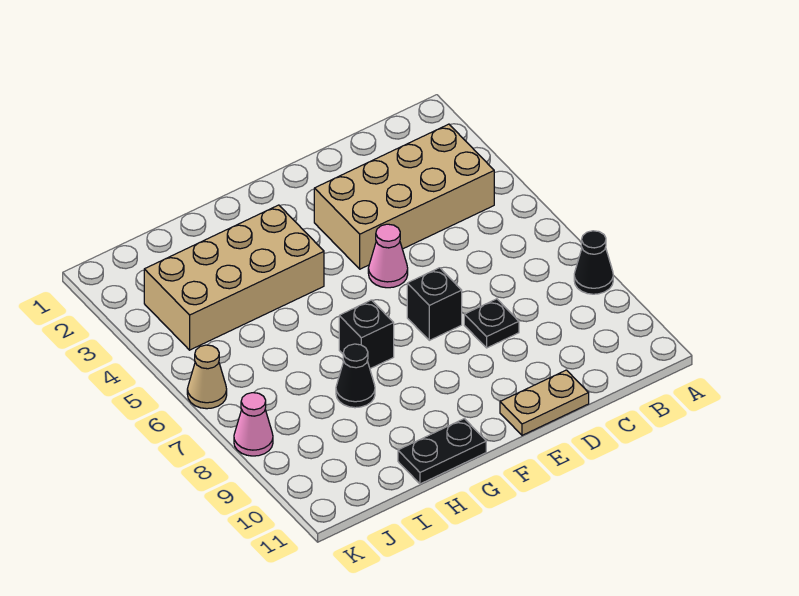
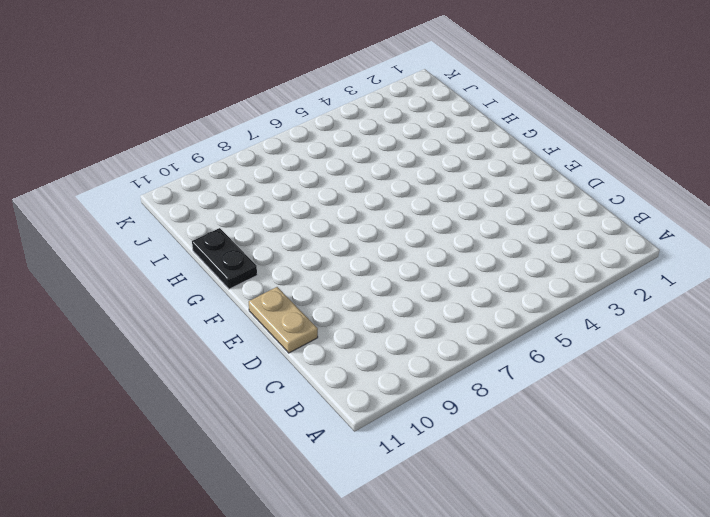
none -> black cone A8 level 1
none -> tan brick B3:E4 level 1
none -> black plate D8 level 1

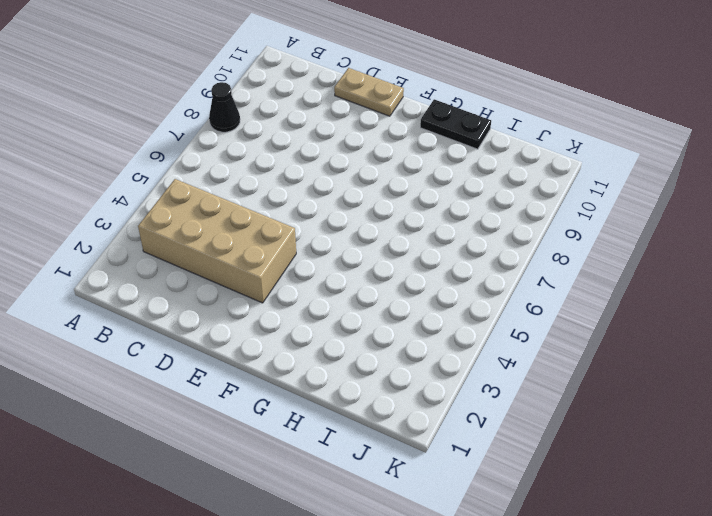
none -> black plate D8 level 1
none -> pink cone E5 level 1
none -> black brick E7 level 1

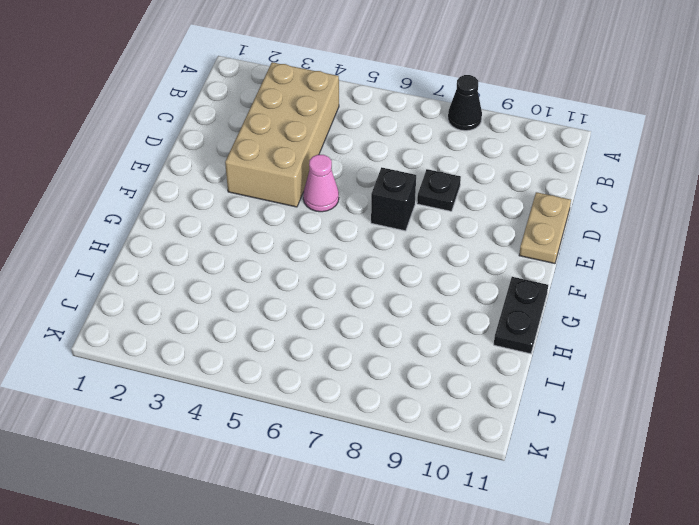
none -> tan brick G3:J4 level 1
none -> black brick G7 level 1
none -> black cone H8 level 1

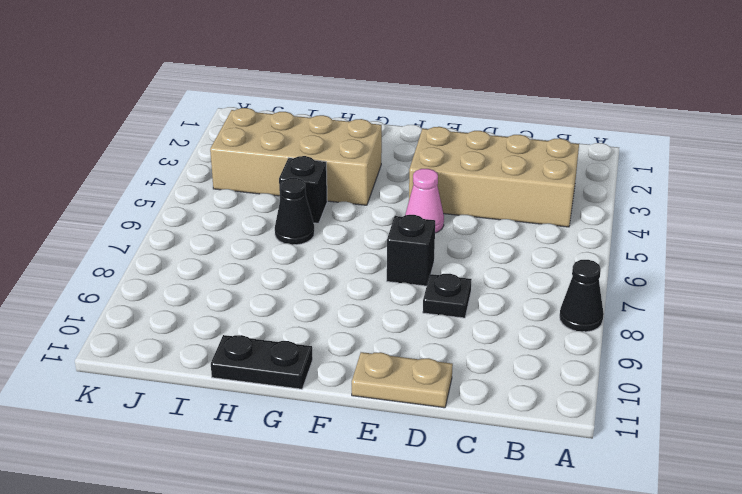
black brick H5 level 1 -> black brick G7 level 1
black cone H6 level 1 -> black cone H8 level 1
none -> tan cone K6 level 1
none -> pink cone K8 level 1

